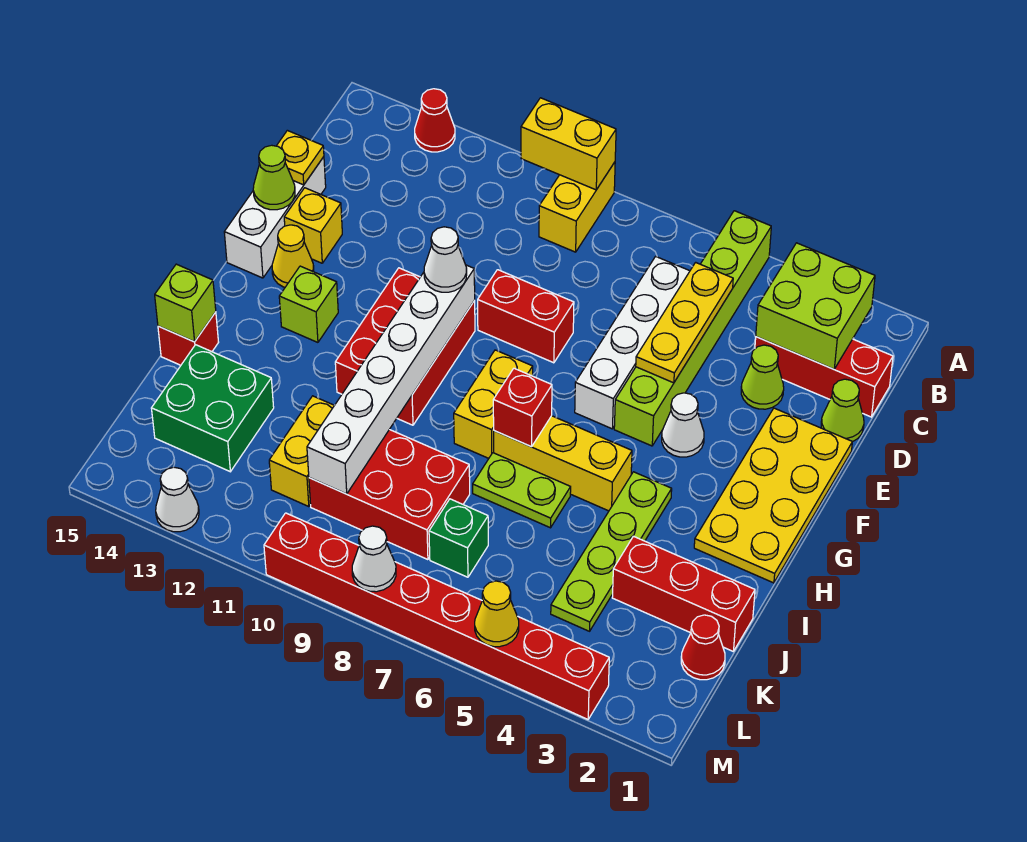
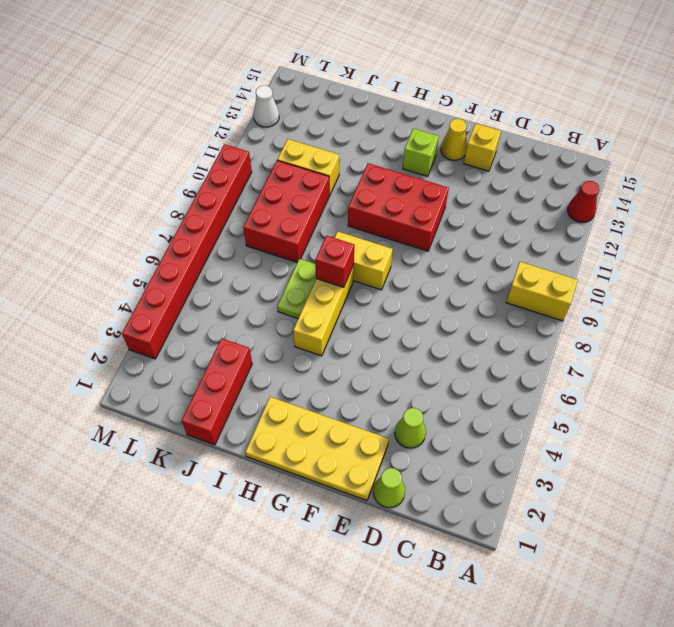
none -> lime brick A5:F5 level 1
none -> red brick C1:C3 level 1
none -> white brick C6:F6 level 1
none -> white brick D15:F15 level 1

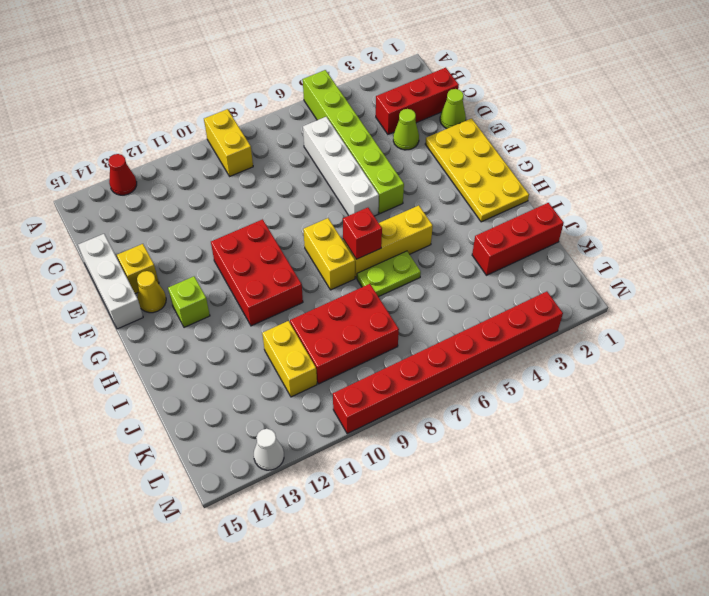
none -> red brick E8:E9 level 1
none -> white cone F4 level 1
none -> lime plate H4:K4 level 1
none -> red brick I15 level 1

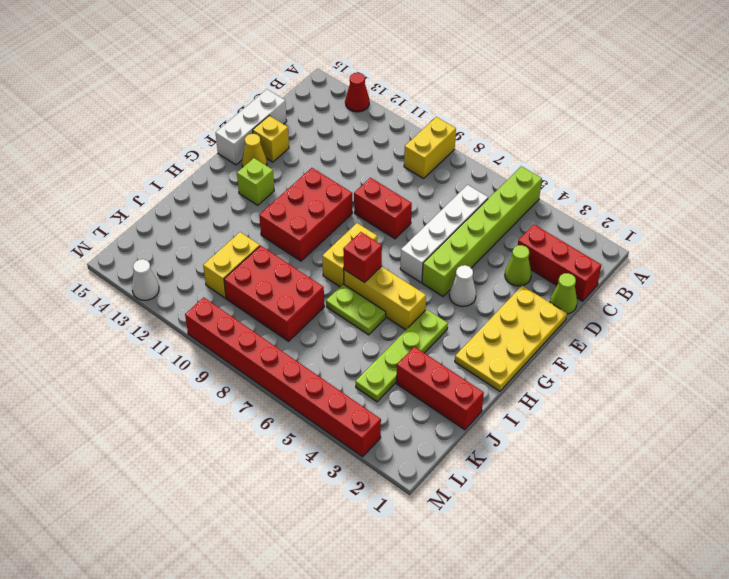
none -> red brick I15 level 1
none -> green brick J13:K14 level 1
none -> red cone K1 level 1
none -> green brick K7 level 1

